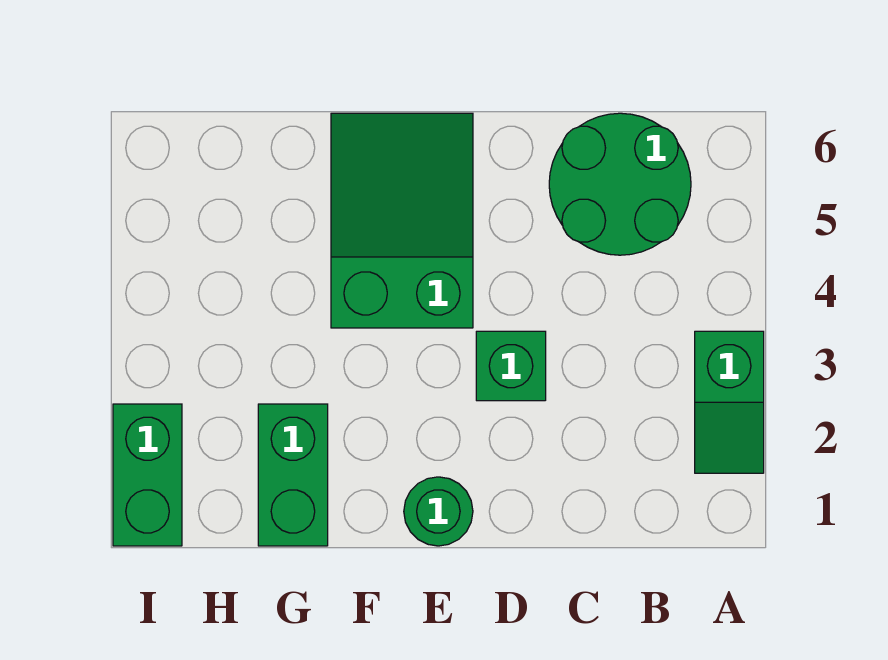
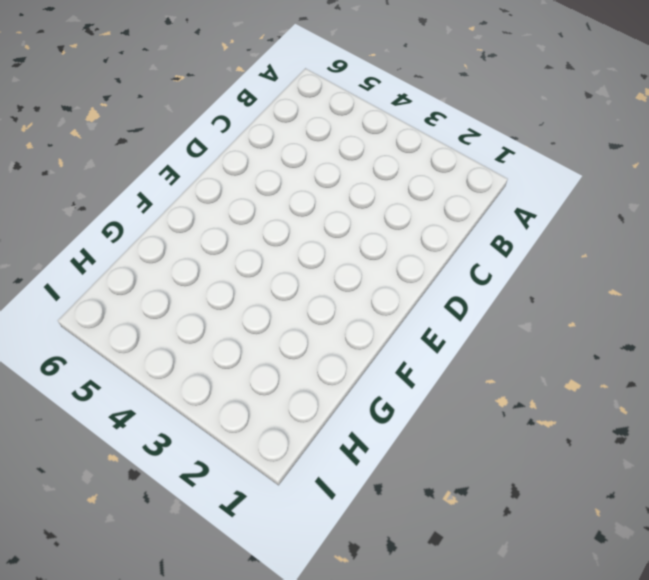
none -> green slope A2:A3 level 1 top 3
none -> green round brick B5:C6 level 1

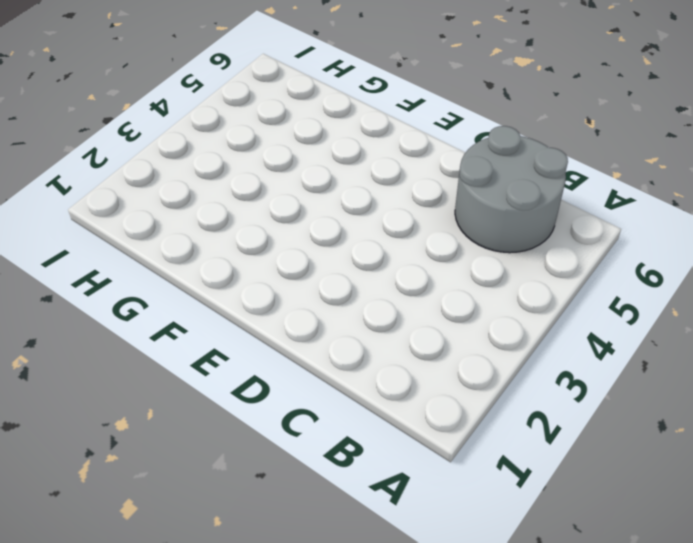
grey round brick B5:C6 level 1 -> green round brick B5:C6 level 1
none -> green slope A2:A3 level 1 top 3
none -> green brick D3 level 1

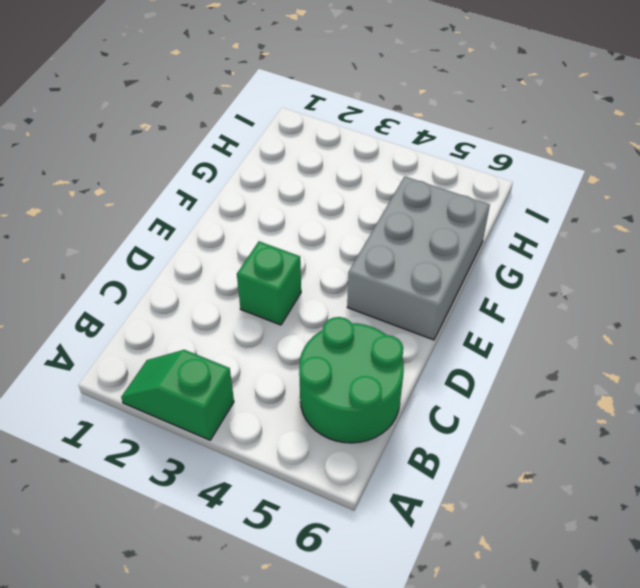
grey brick E5:G6 level 1 -> green slope E4:F6 level 1 top 4
none -> green round brick E1 level 1
none -> green brick G1:G2 level 1

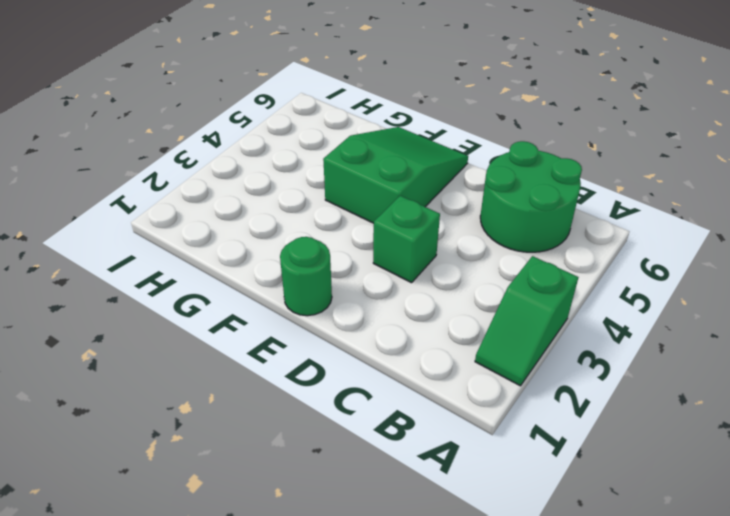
none -> green brick G1:G2 level 1
none -> green brick I1:I2 level 1

